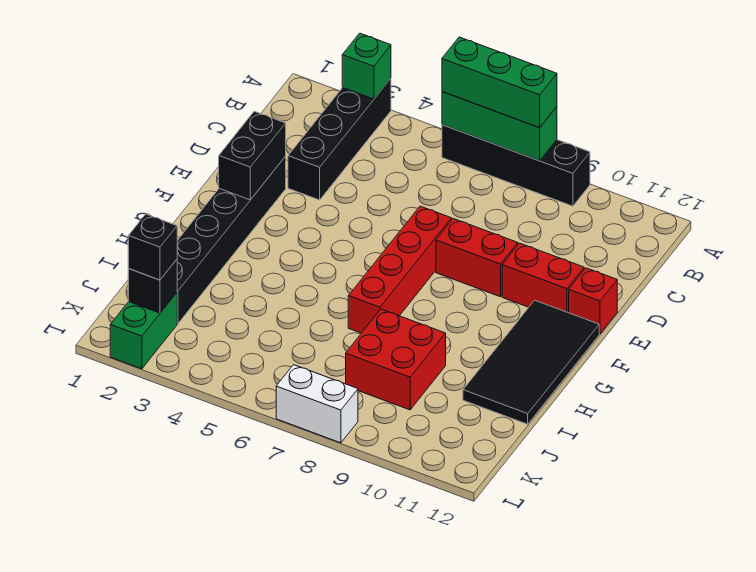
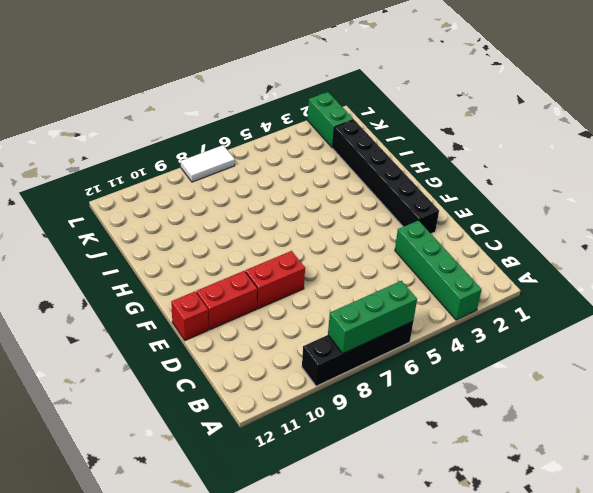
green brick A3:D3 level 1 -> black brick A3:D3 level 1
white tile L7:L8 level 1 -> white brick L7:L8 level 1
none -> red brick E7:H7 level 1
none -> black tile F11:I12 level 1
none -> red brick I8:J9 level 1

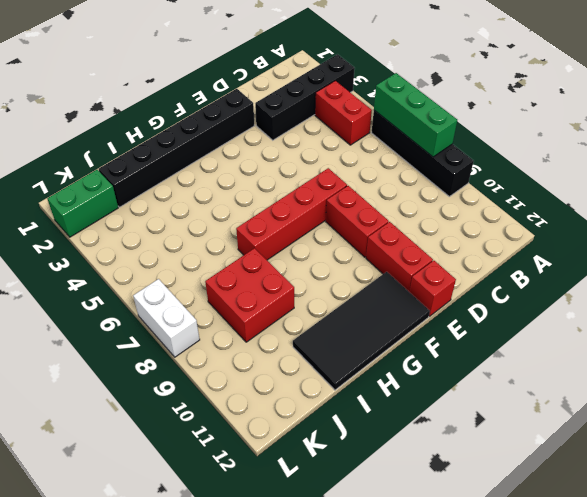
red brick B4:B5 level 1 -> none
none -> green brick A3 level 2
none -> black brick E2:F2 level 2
none -> black brick K2 level 2

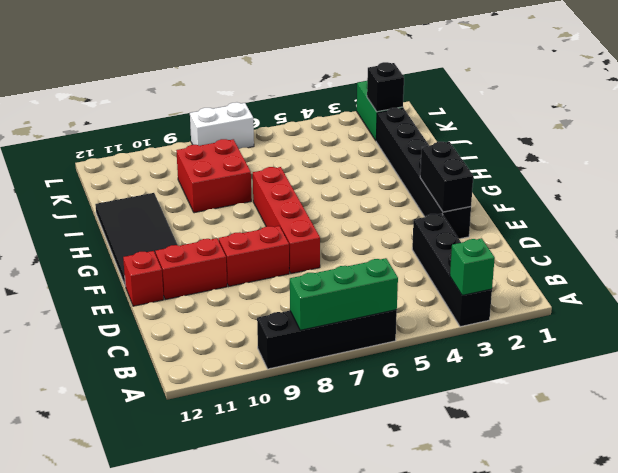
none -> green brick A6:A8 level 3
none -> black brick K2 level 3

